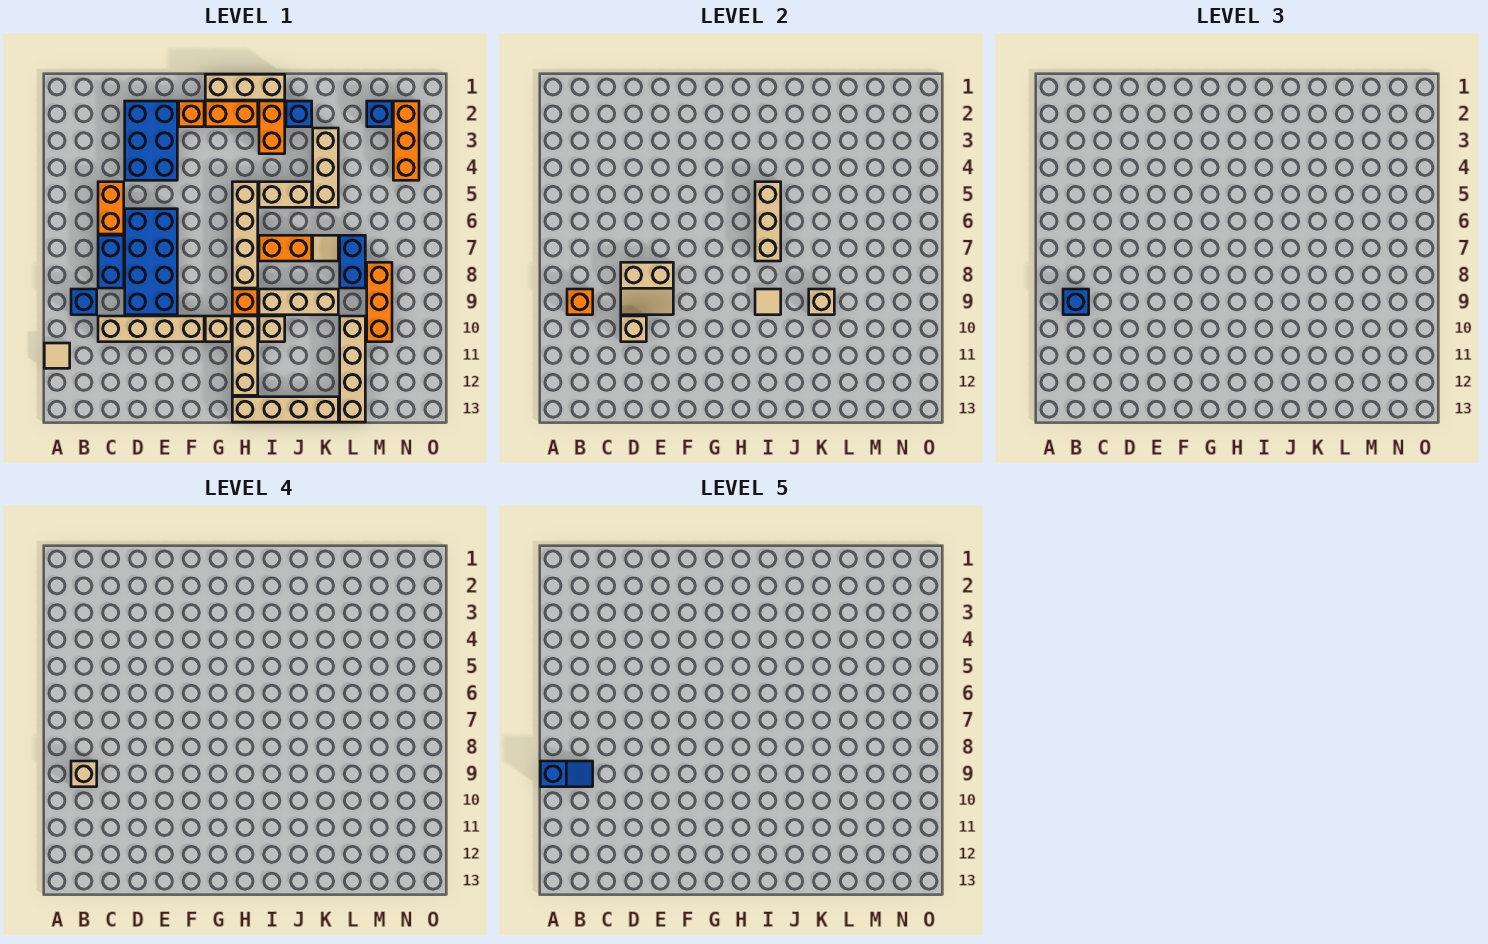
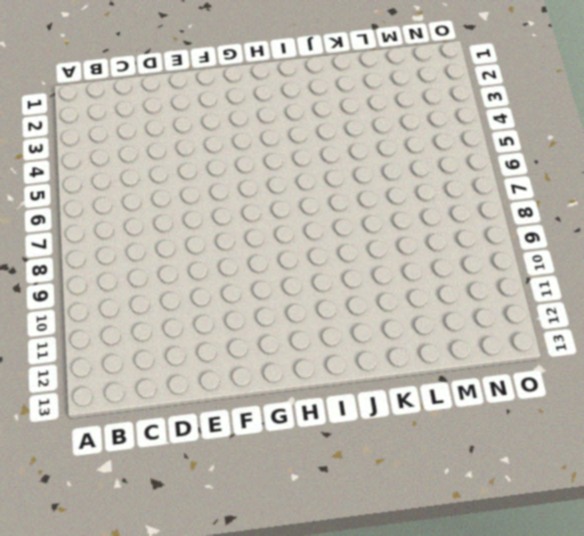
none -> tan tile A11 level 1
none -> blue brick B9 level 1
none -> orange brick C5:C6 level 1
none -> blue brick C7:C8 level 1

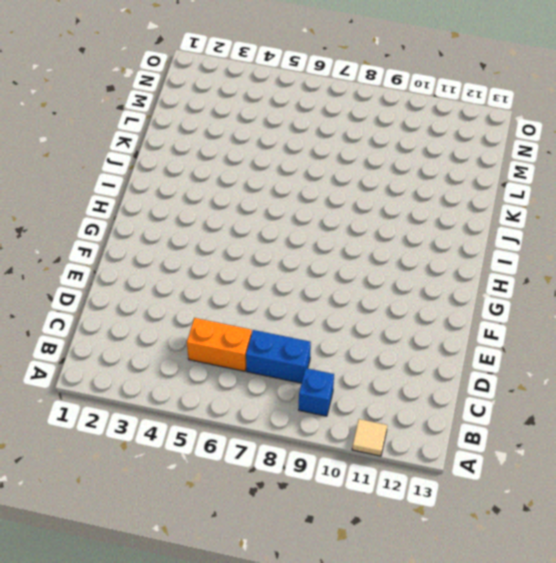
none -> tan brick C10:F10 level 1
none -> blue brick D2:E4 level 1
none -> blue brick D6:E9 level 1
none -> orange brick F2 level 1

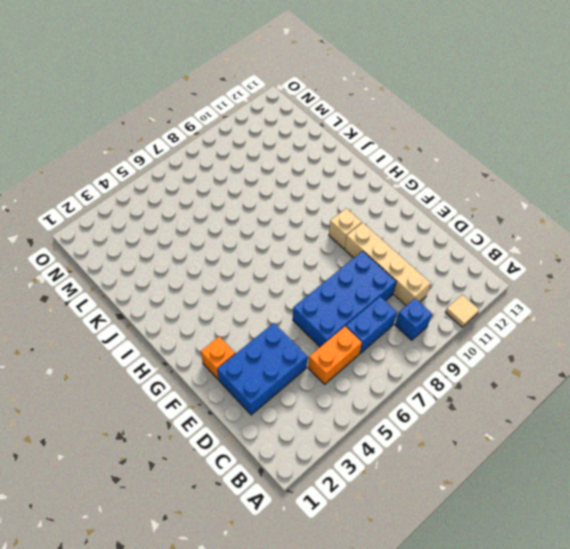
none -> tan brick G1:I1 level 1
none -> orange brick G2:H2 level 1
none -> tan brick H5:H8 level 1
none -> orange brick H9 level 1

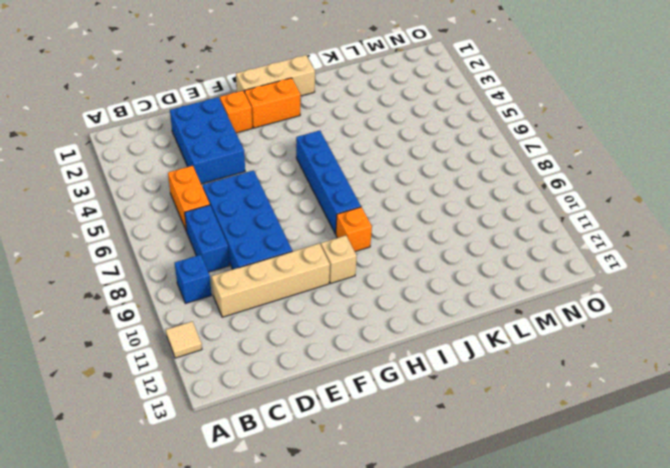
blue brick H5:H8 level 1 -> tan brick H5:H8 level 1
none -> tan brick H10:H12 level 1
none -> tan brick H13:K13 level 1
none -> orange brick I2:I3 level 1
none -> tan brick I5:J5 level 1

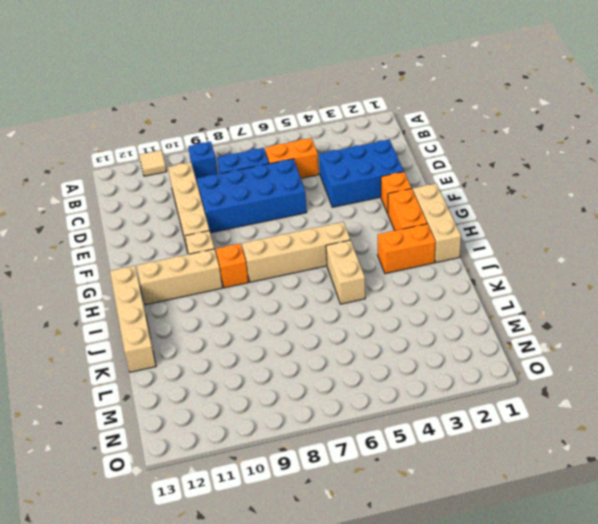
none -> orange brick I7:J7 level 1
none -> tan brick I9:K9 level 1
none -> tan brick I10 level 1
none -> blue brick J2 level 1

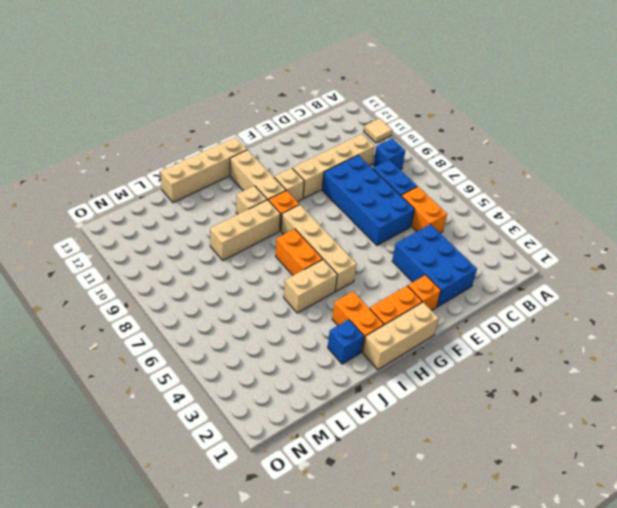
orange brick I6:I7 level 1 -> orange brick I7:J7 level 1
none -> tan brick K3:K5 level 1
none -> tan tile K7 level 1
none -> blue brick L7:L8 level 1
none -> tan brick L10:L13 level 1

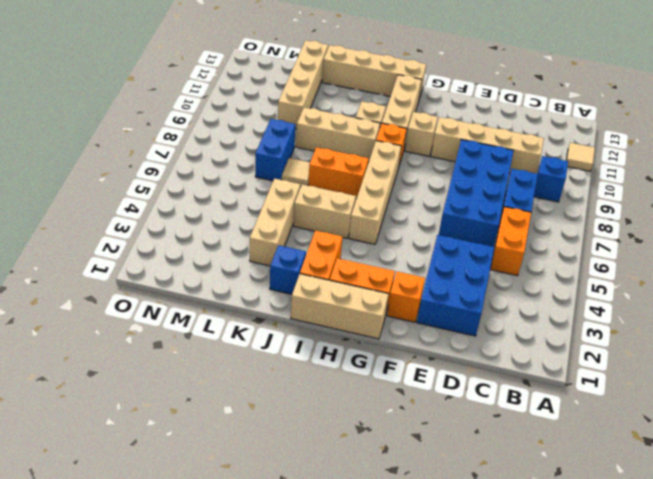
none -> blue brick M2 level 1
none -> orange brick M8:M10 level 1
none -> orange brick N2:N4 level 1
none -> orange brick B9 level 2

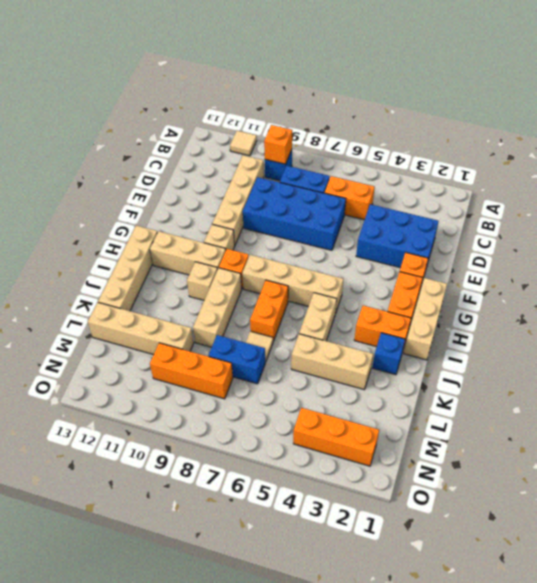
none -> blue brick M2 level 1
none -> tan slope D8:E9 level 2 top 8
none -> tan brick D10 level 2
none -> tan brick I5:I7 level 2

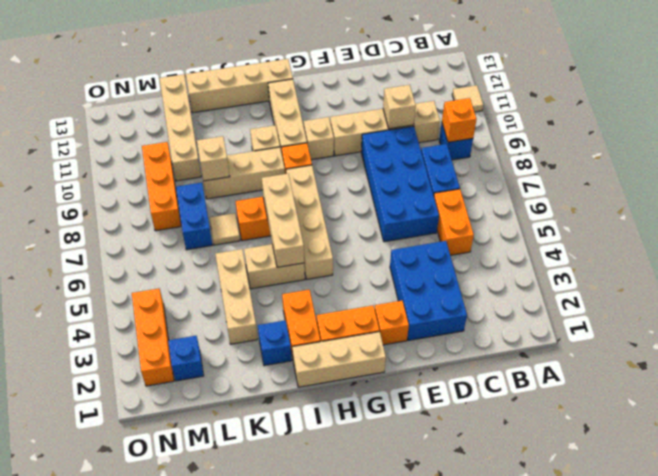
none -> tan slope D8:E9 level 2 top 8
none -> tan tile I9 level 2
none -> blue brick B9 level 3
none -> tan brick B9 level 4

